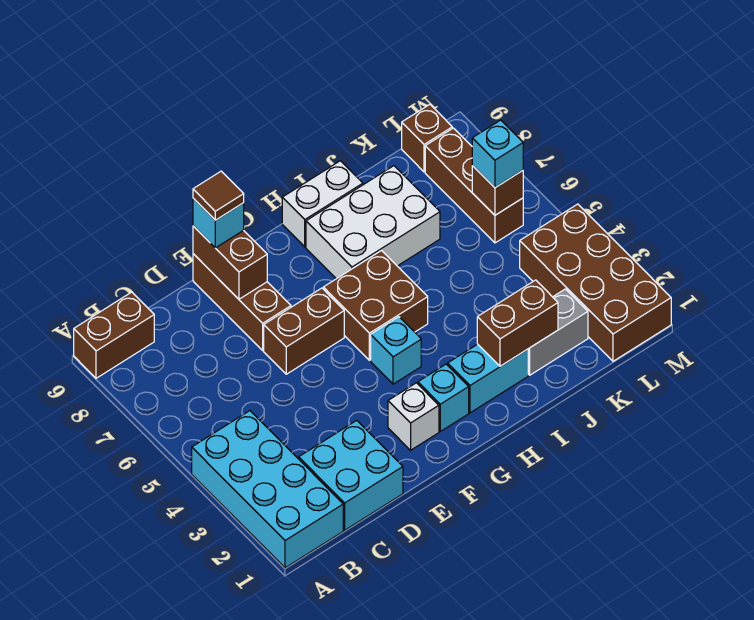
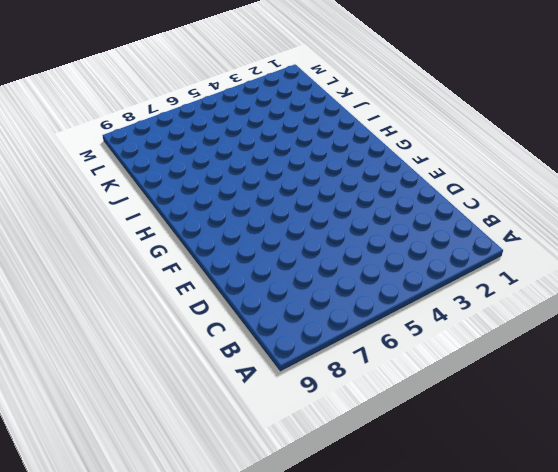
none -> cyan brick A1:B4 level 1
none -> brown brick A9:B9 level 1
none -> cyan brick C1:D2 level 1

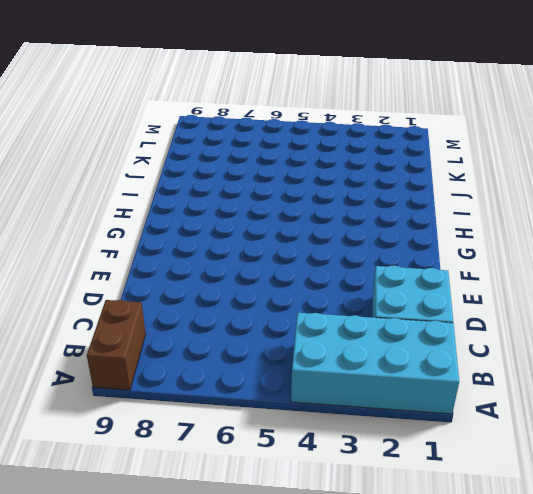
none -> brown brick E6:F6 level 1
none -> brown brick E7:E9 level 1
none -> white brick F2 level 1

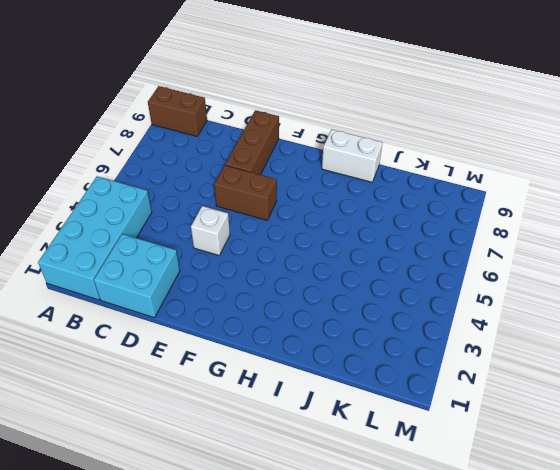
white brick E4 level 1 -> white brick F2 level 1
none -> cyan brick G2 level 1
none -> cyan brick G4 level 1
none -> brown brick G5:H6 level 1

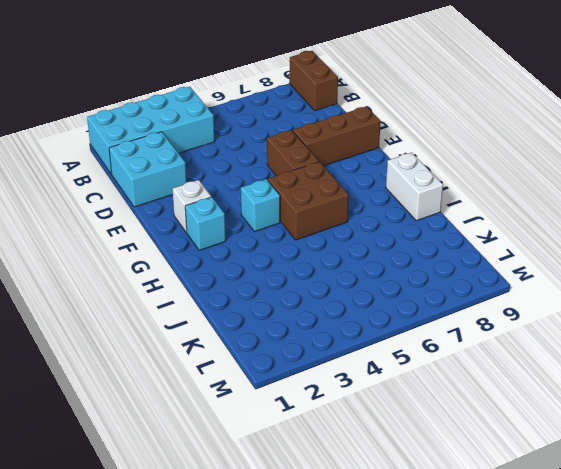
none -> cyan brick H2:I2 level 1
none -> white brick H7:J8 level 1
none -> grey brick J2:K2 level 1

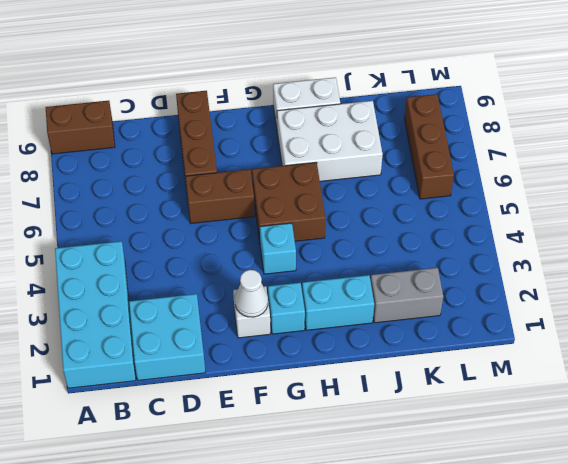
white cone F2 level 2 -> none
none -> brown brick L1:M4 level 1
none -> brown brick L9 level 1
none -> brown brick E8:E9 level 2

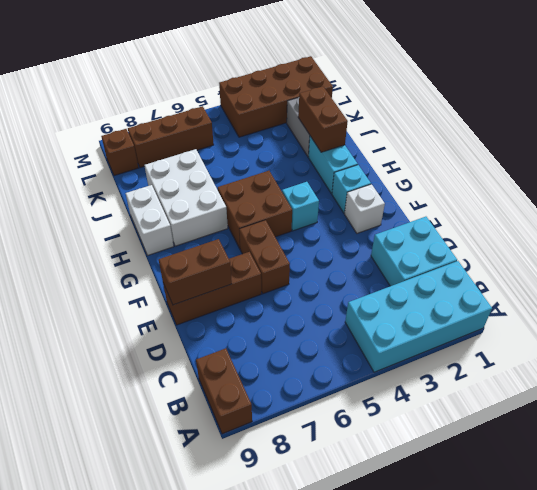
none -> brown brick L6 level 2
none -> cyan brick E9 level 3
none -> cyan brick L6 level 3

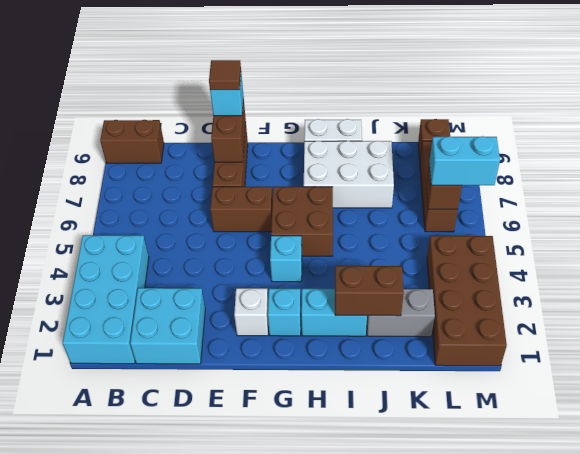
cyan brick L6:M6 level 3 -> cyan brick L6 level 3

